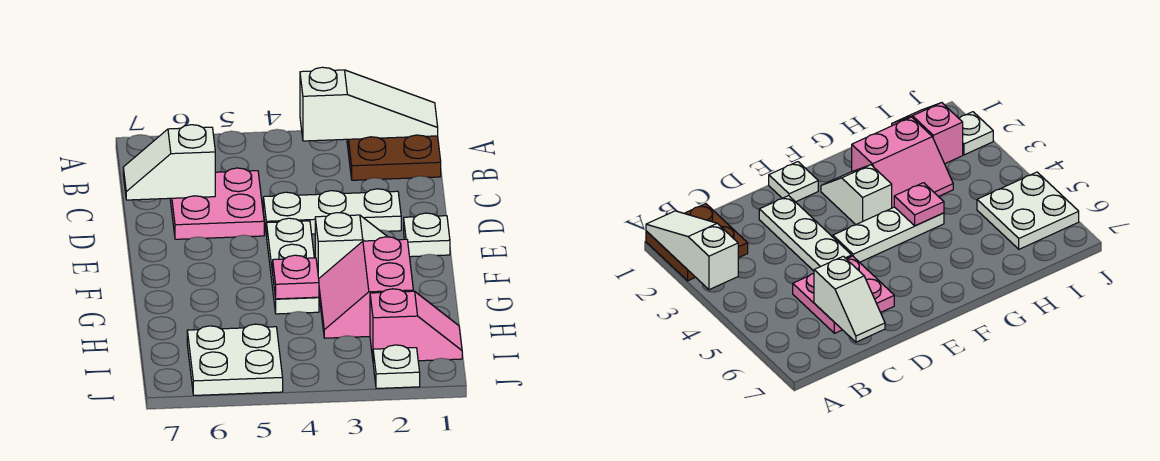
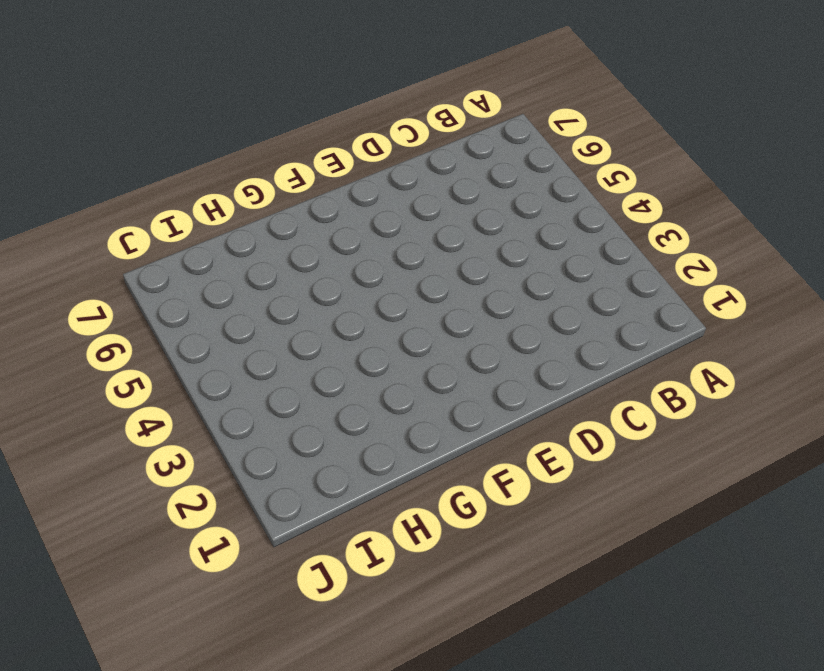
none -> brown plate A1:B2 level 1
none -> pink plate C5:D6 level 1
none -> white plate D2:D4 level 1

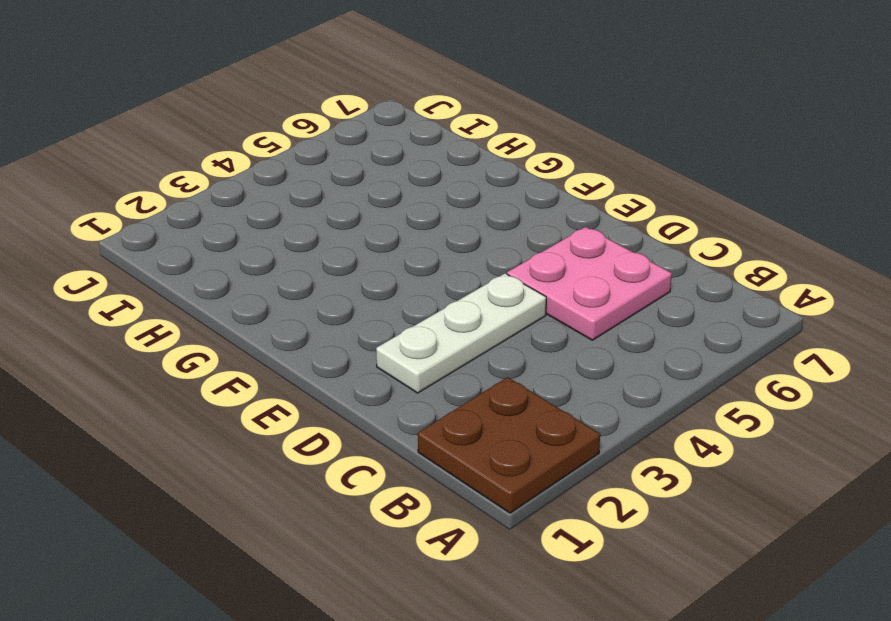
none -> white plate E1 level 1
none -> white plate E4:G4 level 1
none -> white slope F2:F3 level 1 top 3

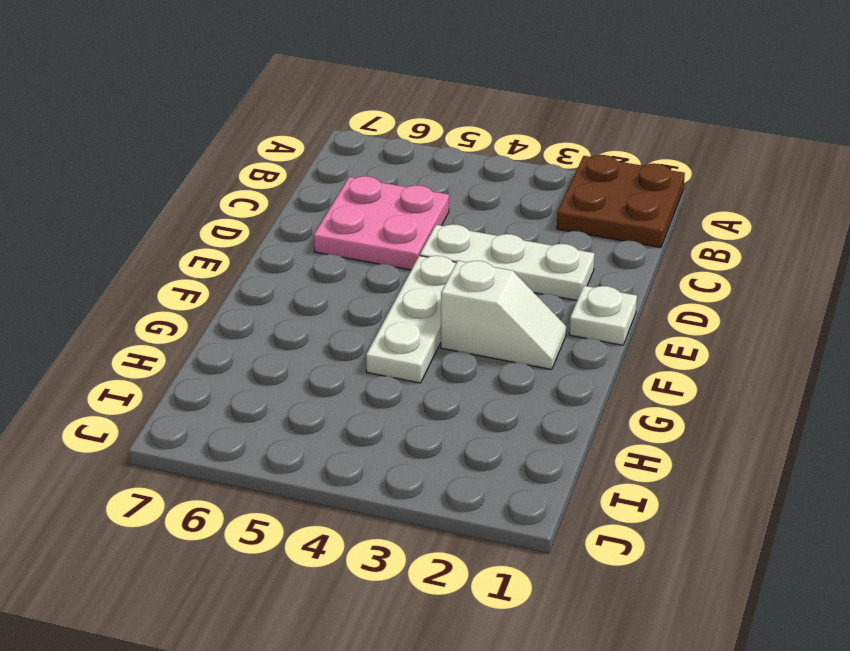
none -> pink slope G2:H3 level 1 top 2
none -> pink slope I1:I2 level 1 top 2
none -> white plate I5:J6 level 1

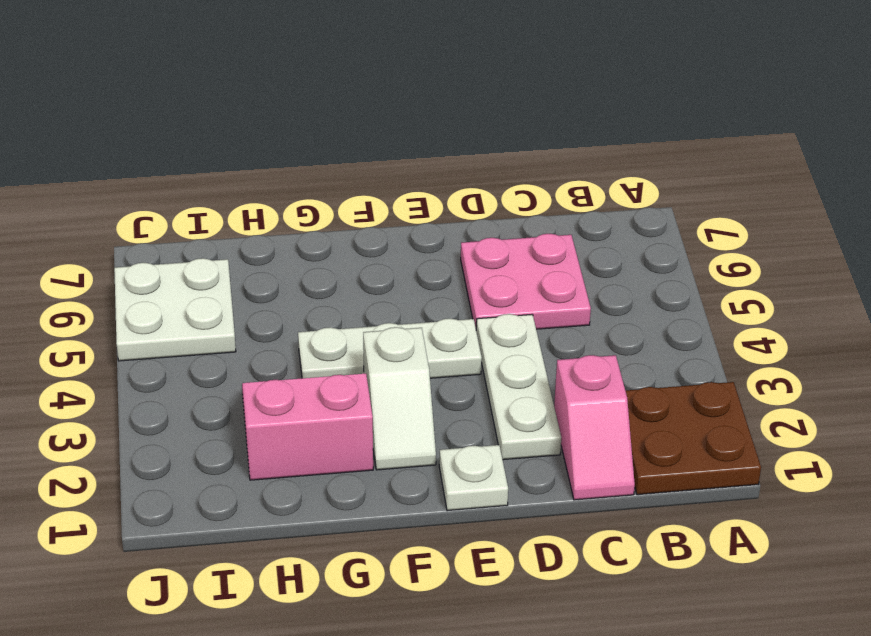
pink slope C1:C2 level 1 top 2 -> pink slope I1:I2 level 1 top 2
none -> white plate J2 level 1
none -> white slope A1:A3 level 2 top 3
none -> white slope C6:C7 level 2 top 6

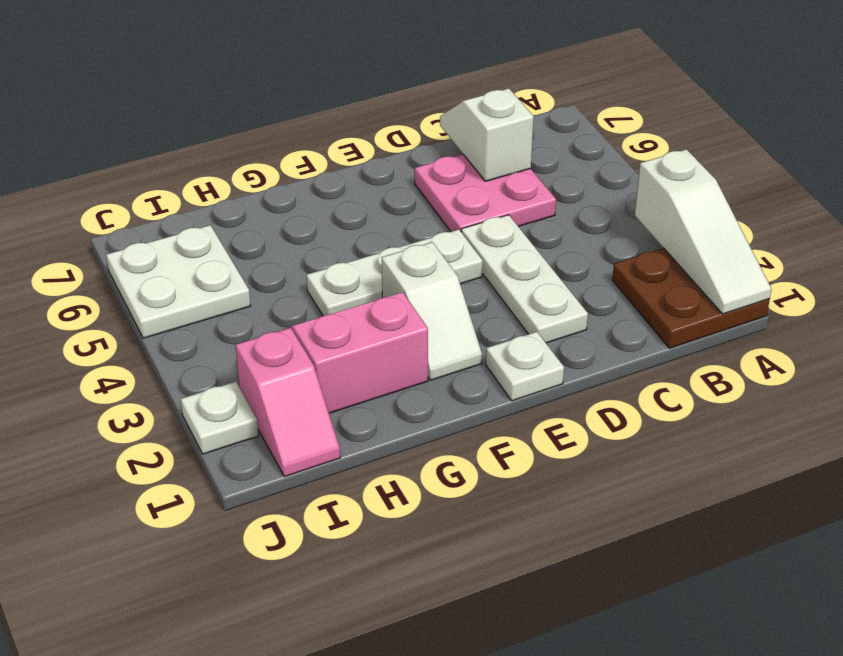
none -> pink plate G4 level 2

